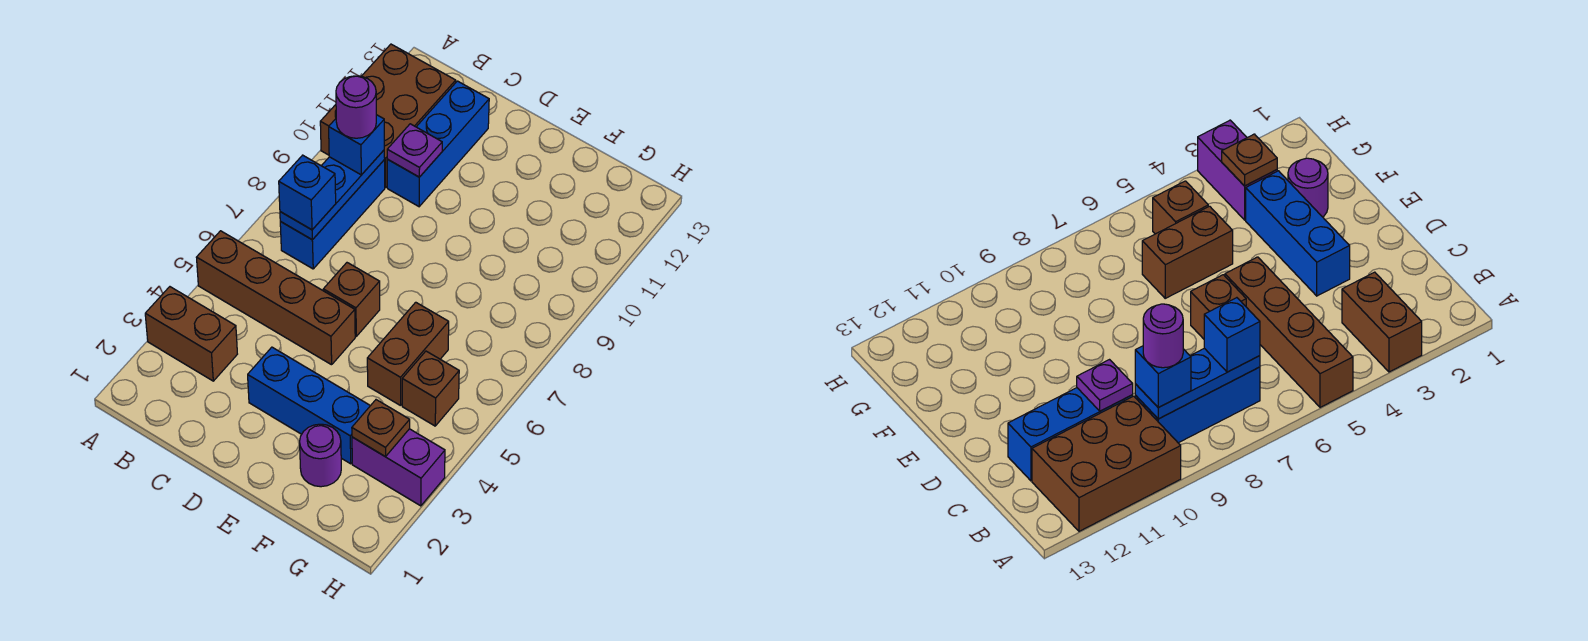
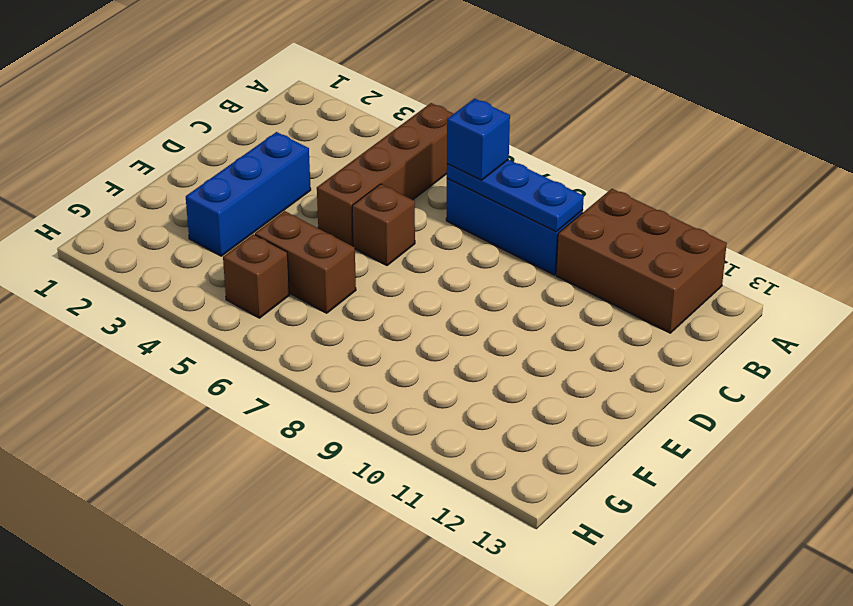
none -> brown brick A3:B3 level 1
none -> blue brick C10:C12 level 1
none -> purple round brick F2 level 1

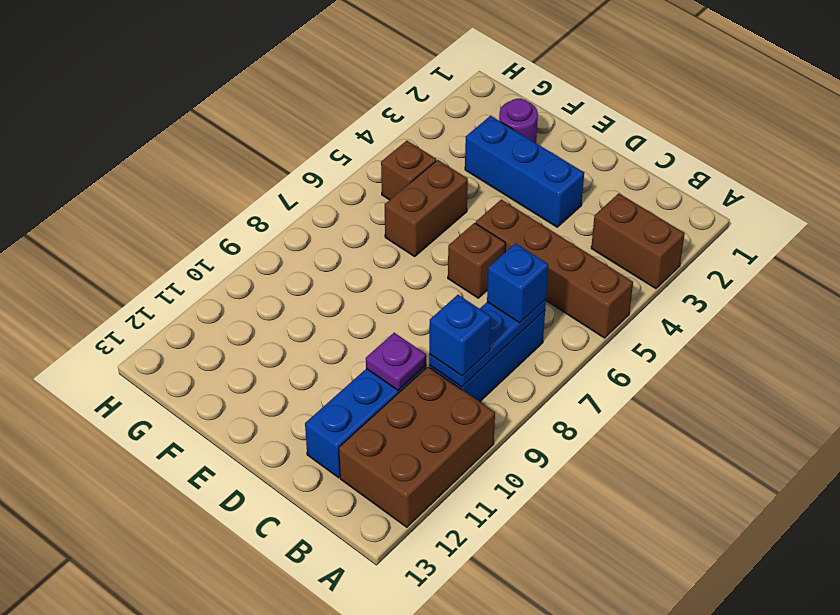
none -> purple brick G3:H3 level 1
none -> brown plate G3 level 2
none -> purple round brick B9 level 4

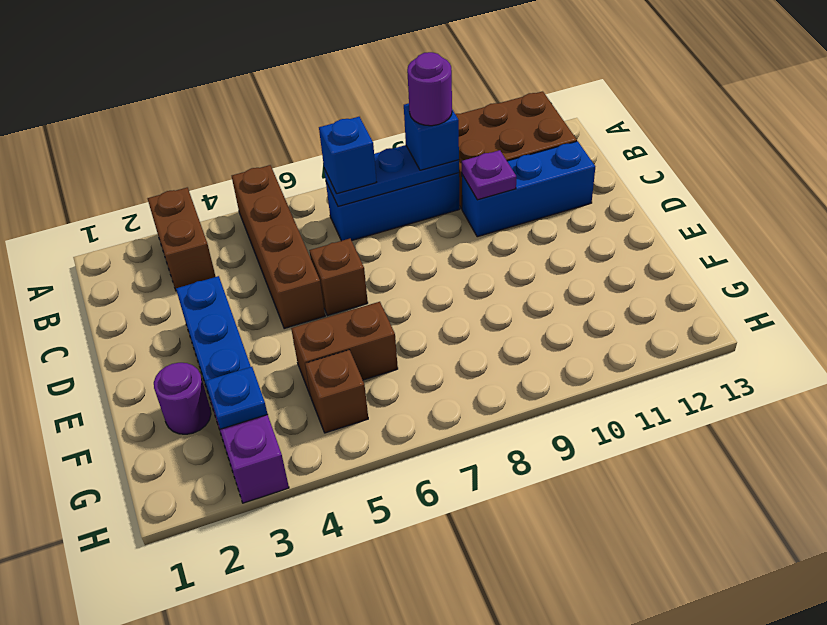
blue plate G3 level 2 -> brown plate G3 level 2

